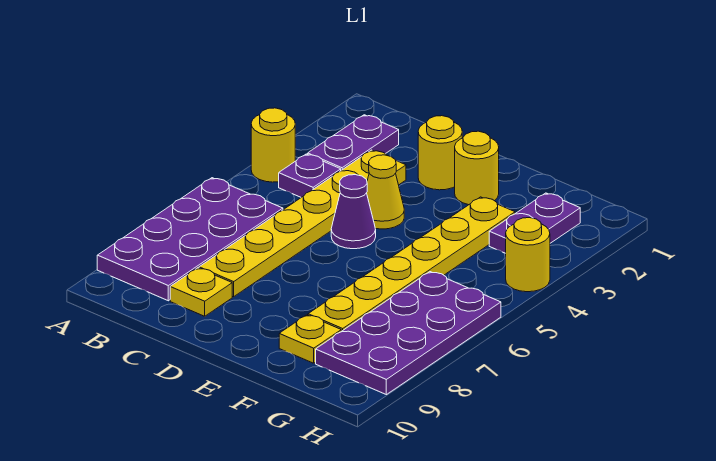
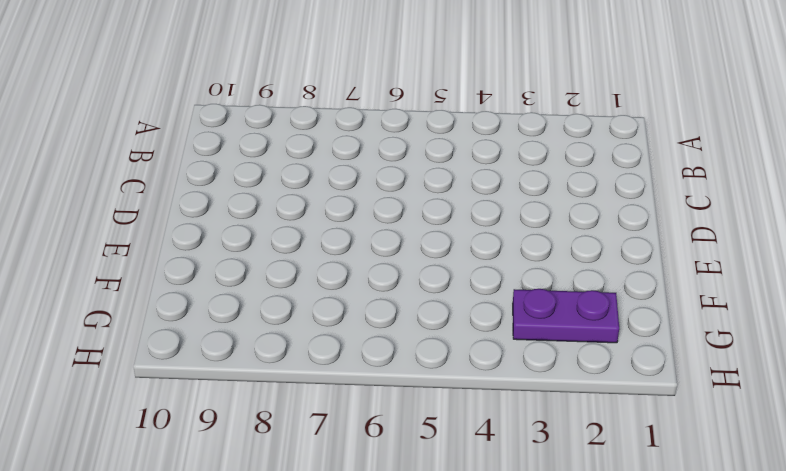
none -> yellow round brick A4 level 1
none -> purple plate A6:B9 level 1
none -> purple plate B2:B3 level 1

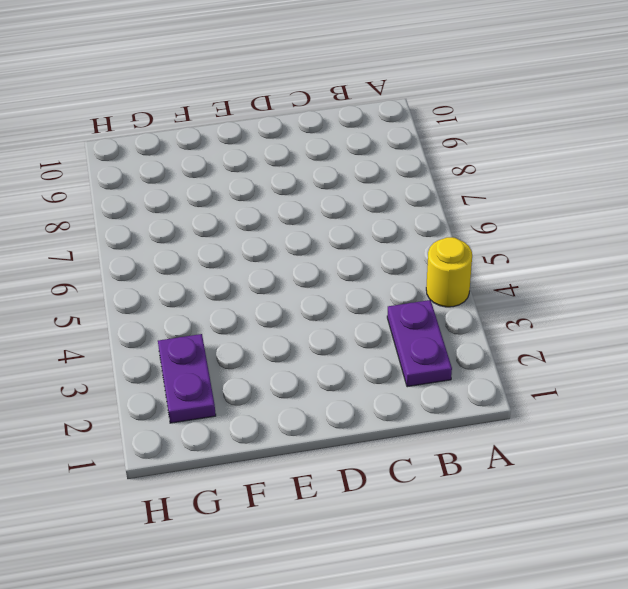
none -> purple plate A6:B9 level 1
none -> purple plate B4 level 1
none -> yellow plate C3:C8 level 1

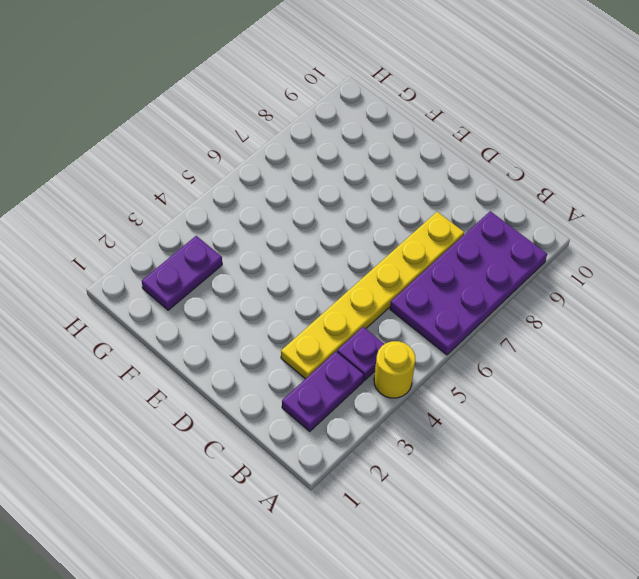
none -> yellow plate C9 level 1
none -> yellow round brick D2 level 1
none -> yellow cone D4 level 1

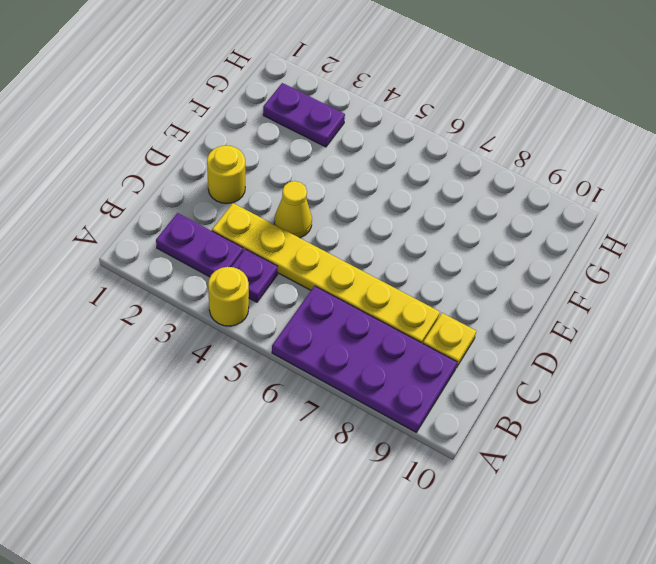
none -> purple cone D5 level 1
none -> yellow round brick E2 level 1
none -> yellow plate F3:F8 level 1

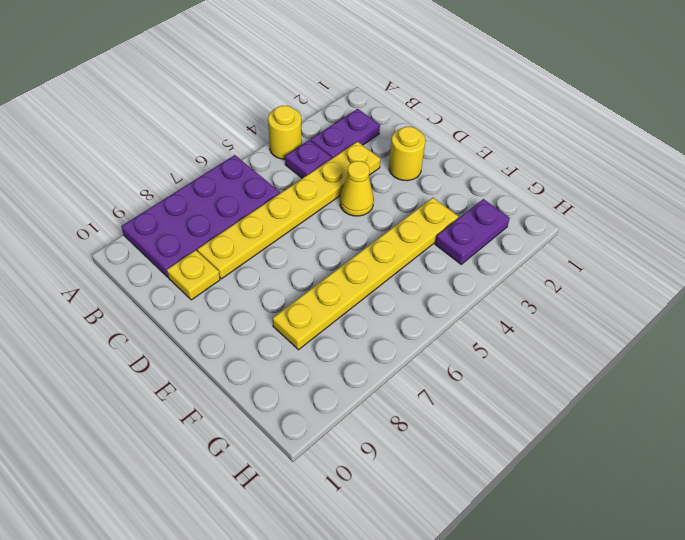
none -> purple cone D5 level 1
none -> yellow round brick E2 level 1
none -> yellow plate F9 level 1

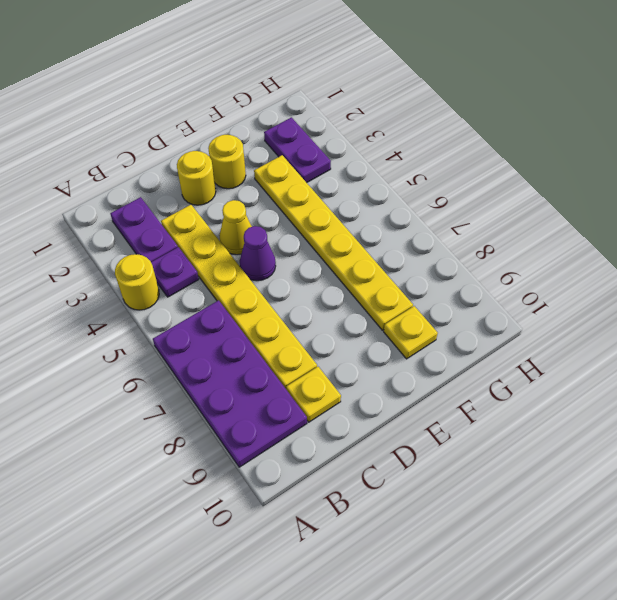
none -> purple plate G6:H9 level 1
none -> yellow round brick H4 level 1

